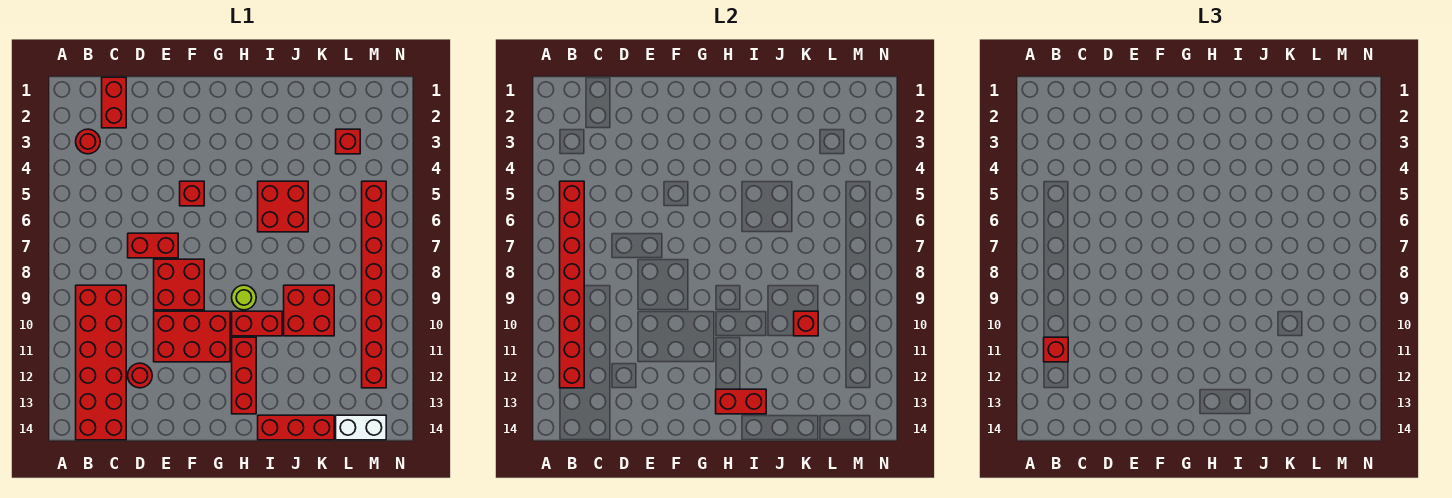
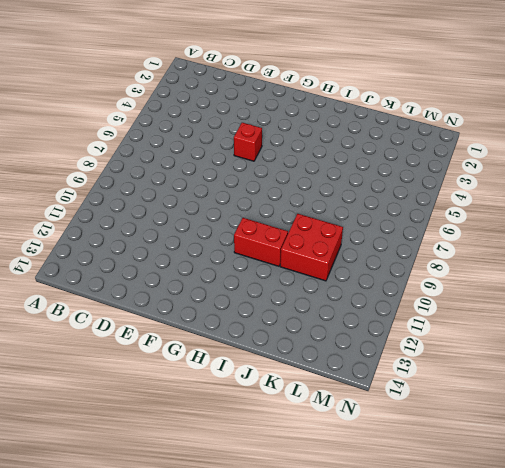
none -> red round brick B3 level 1
none -> red brick B9:C14 level 1
none -> red brick C1:C2 level 1

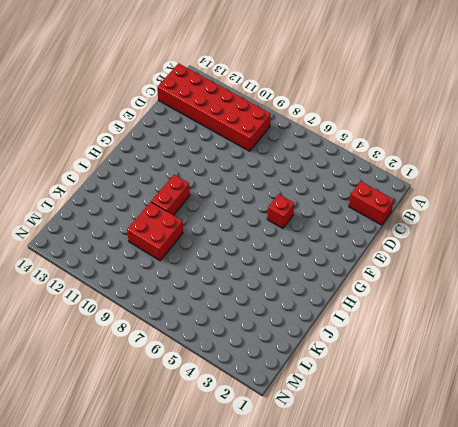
none -> red round brick B3 level 1
none -> red brick D7:E7 level 1
none -> red round brick D12 level 1

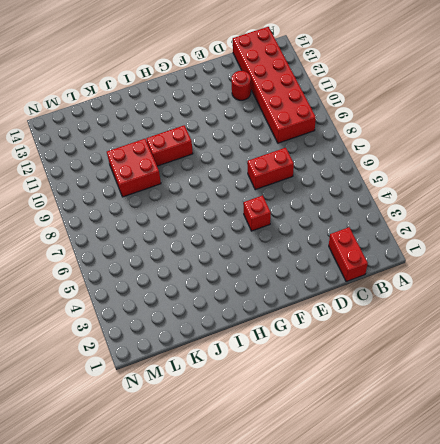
none -> red round brick B3 level 1
none -> red brick E8:F9 level 1
none -> red brick E10:G11 level 1

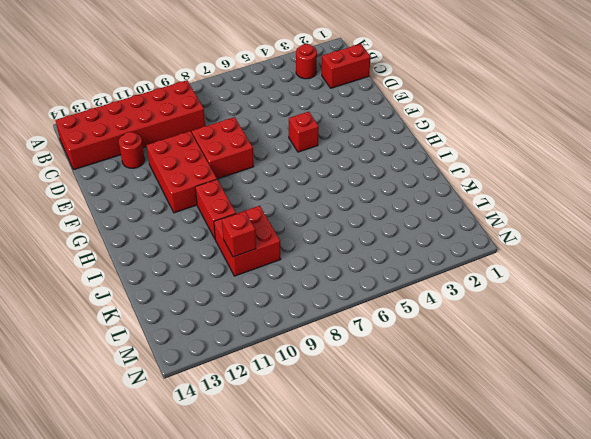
none -> red brick D7:E7 level 1
none -> lime round brick H9 level 1
none -> red brick H11:H13 level 1

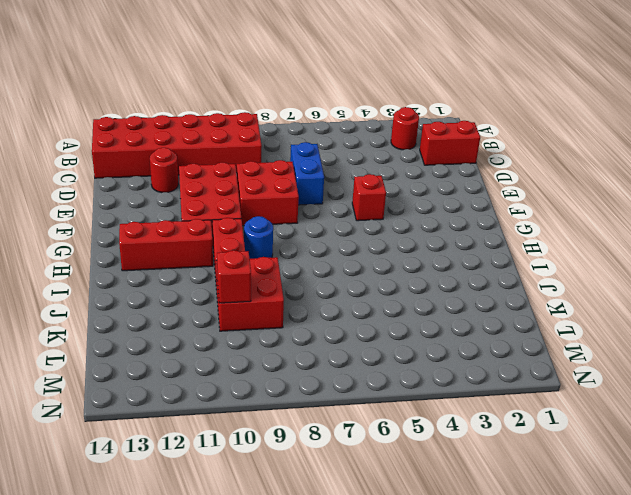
blue brick D7:E7 level 1 -> red brick D7:E7 level 1
blue round brick H9 level 1 -> lime round brick H9 level 1
none -> red brick I5:J6 level 1
none -> red brick I14:K14 level 1
none -> red brick L3 level 1

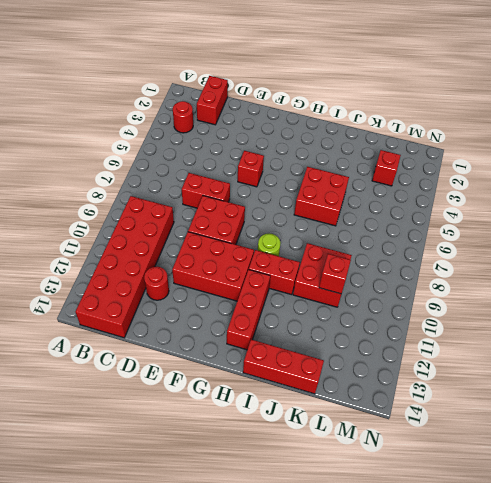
none -> white brick L14:M14 level 1
none -> red brick M5:M12 level 1
none -> red brick B5:B12 level 2

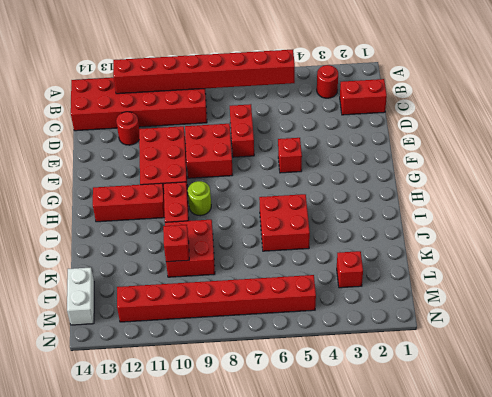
none -> red brick I14:K14 level 1
none -> red brick H13:I13 level 2
none -> red brick B11 level 3

